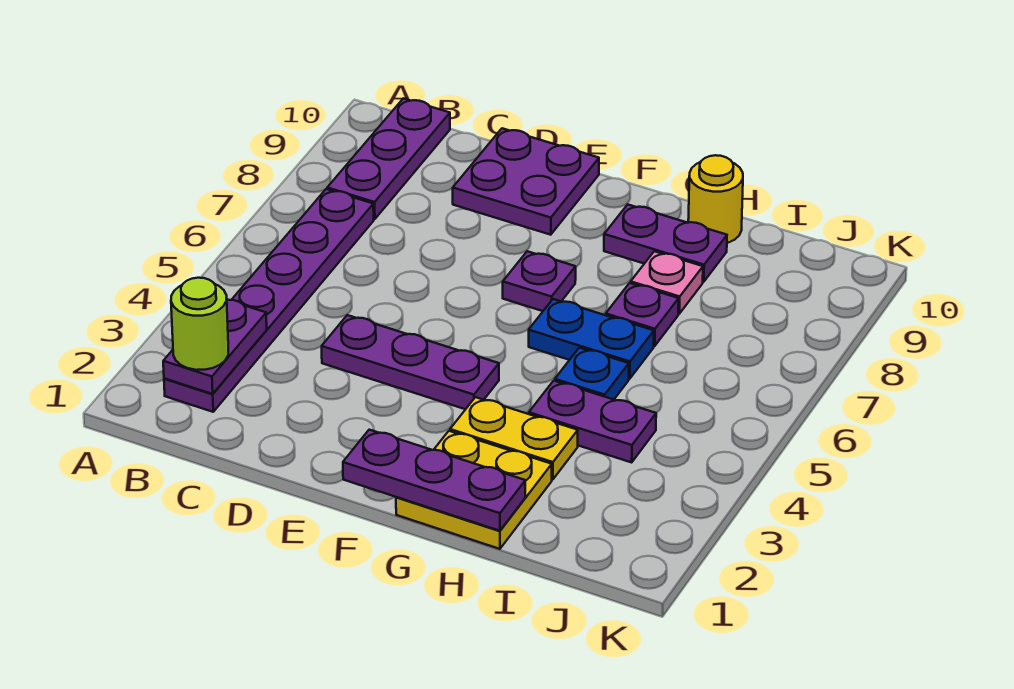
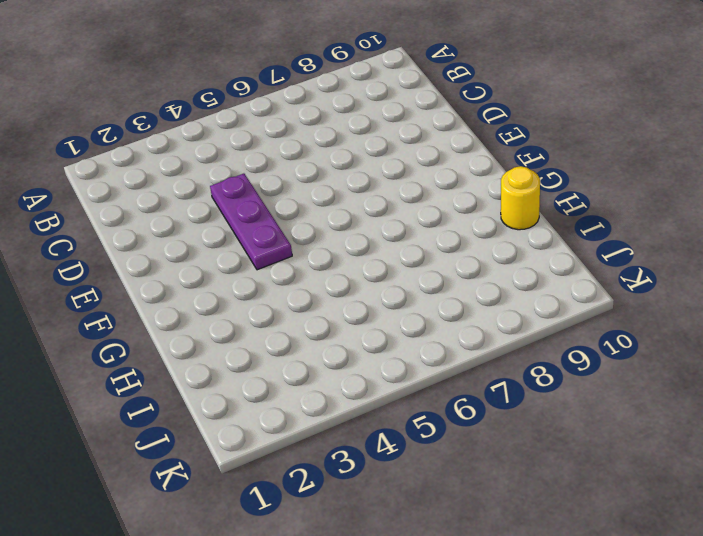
none -> purple plate B2:B7 level 1
none -> purple plate B8:B10 level 1
none -> purple plate D9:E10 level 1

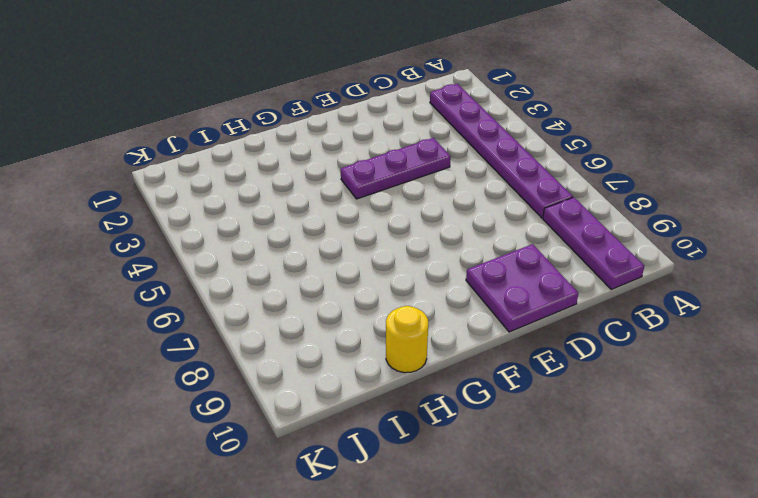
none -> purple plate F7 level 1
none -> yellow plate G1:H2 level 1
none -> yellow plate G3:H3 level 1

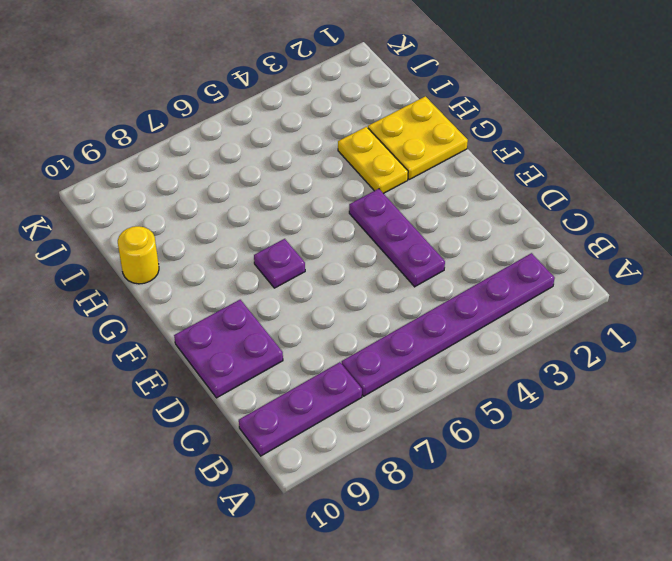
none -> blue plate G6:H6 level 1
none -> purple plate G9:H9 level 1
none -> purple plate H4:I4 level 1

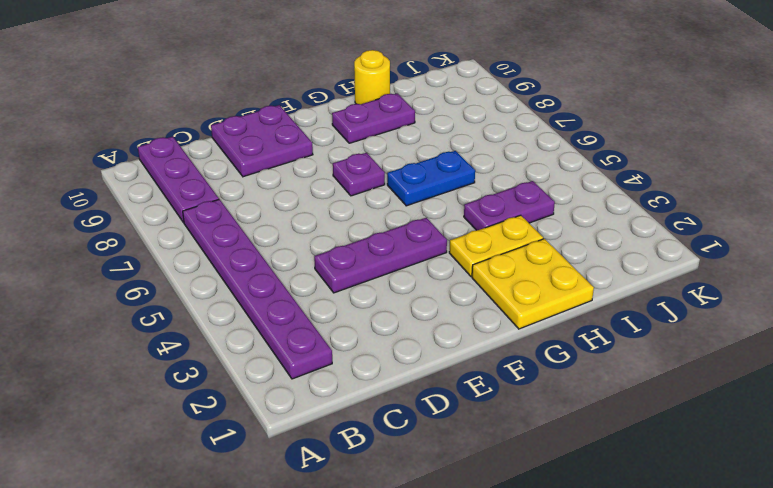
none -> blue plate H5 level 1
none -> purple plate H7 level 1
none -> pink plate H8 level 1

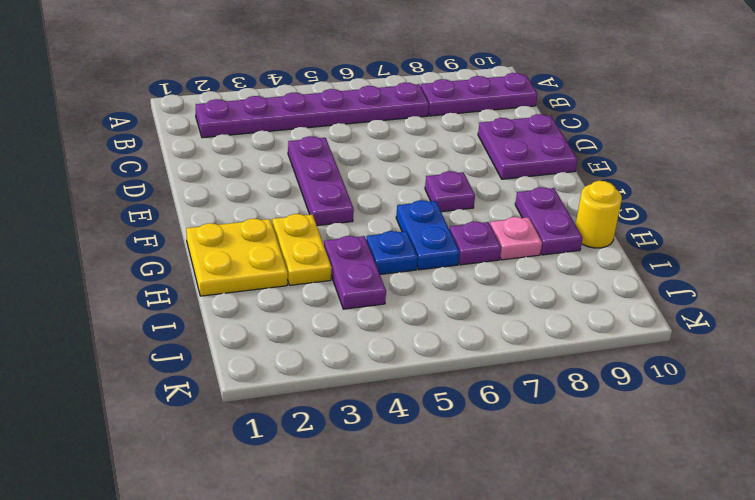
none -> purple plate B2:B3 level 2
none -> purple plate F1:H1 level 2
none -> lime round brick B2 level 3

